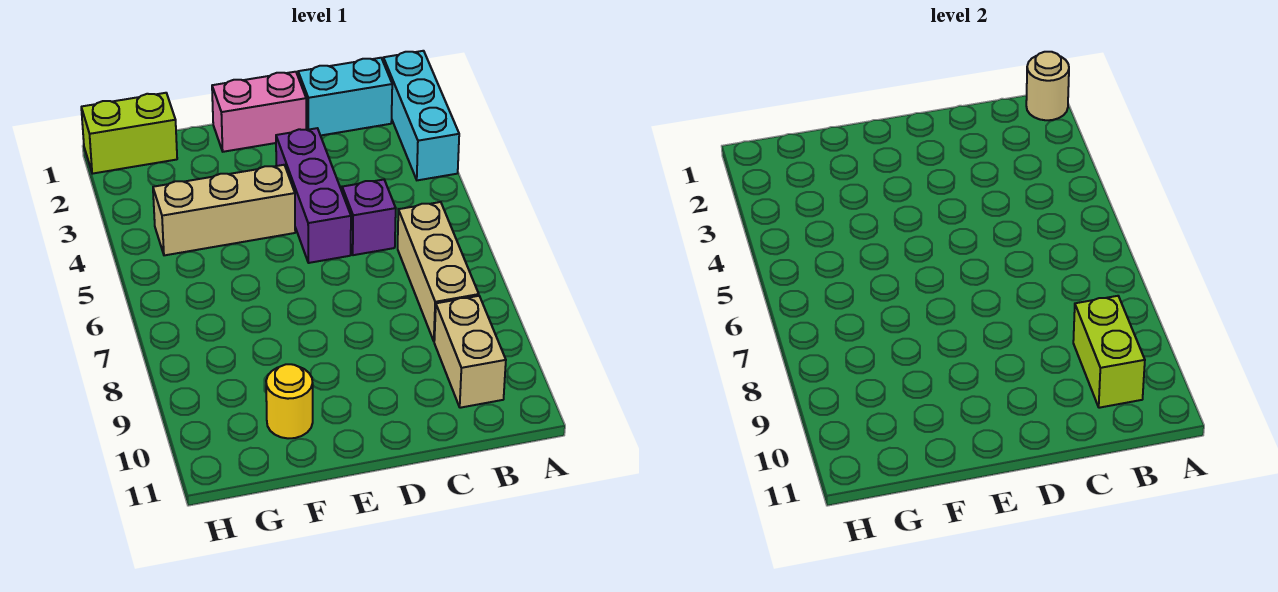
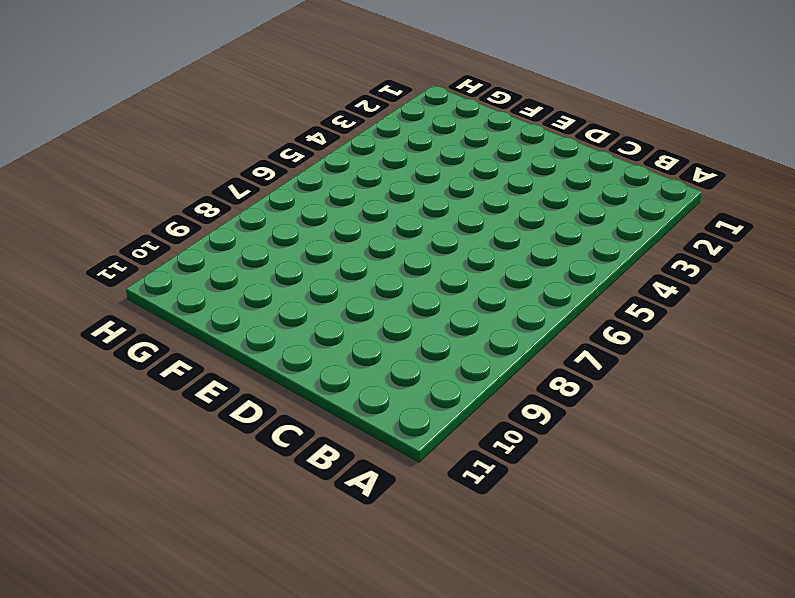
none -> cyan brick A1:A3 level 1
none -> cyan brick B1:C1 level 1
none -> tan brick B6:B8 level 1

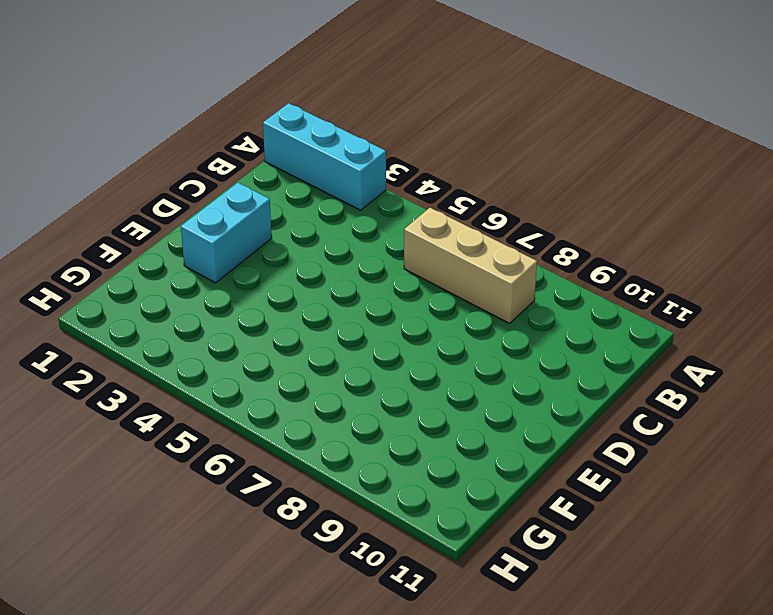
cyan brick D2:E2 level 1 -> cyan brick B1:C1 level 1
none -> tan brick B9:B10 level 1
none -> purple brick C5 level 1
none -> pink brick D1:E1 level 1

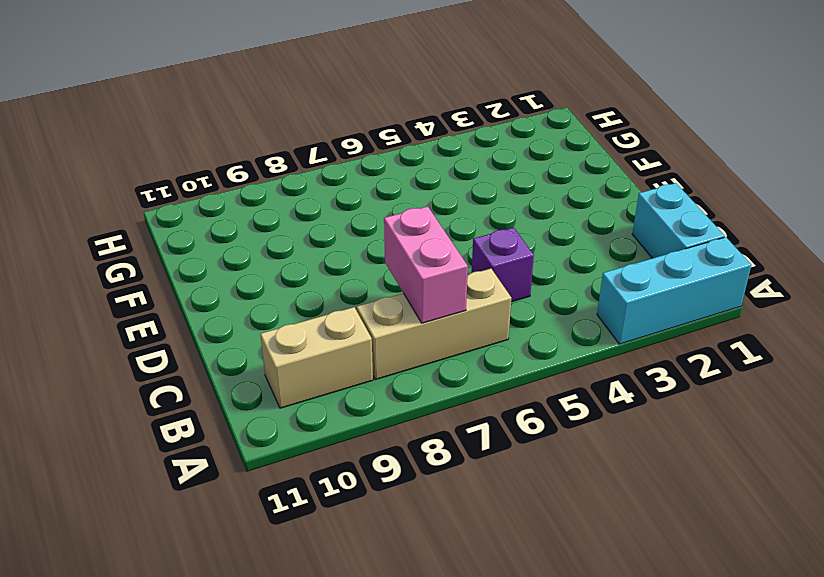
pink brick B7:C7 level 2 -> pink brick D1:E1 level 1
none -> purple brick D3:D5 level 1
none -> tan brick E4:G4 level 1
none -> yellow round brick F10 level 1

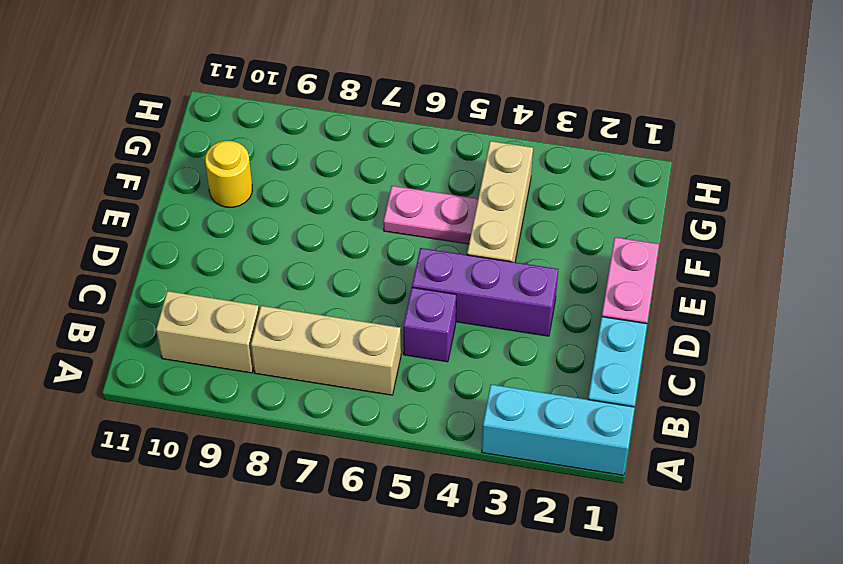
pink plate F5:F6 level 1 -> none
none -> lime brick G1:H1 level 1
none -> tan round brick A1 level 2
none -> lime brick B9:B10 level 2

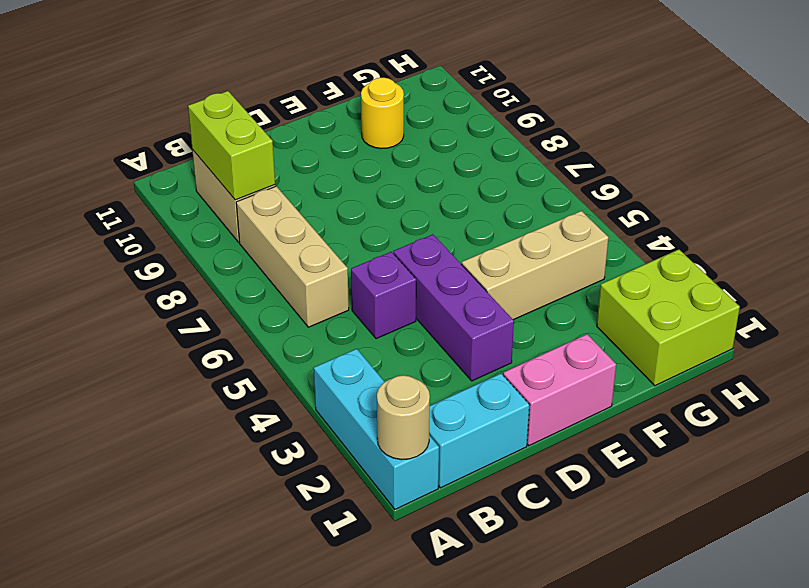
lime brick G1:H2 level 1 -> lime brick G1:H1 level 1

